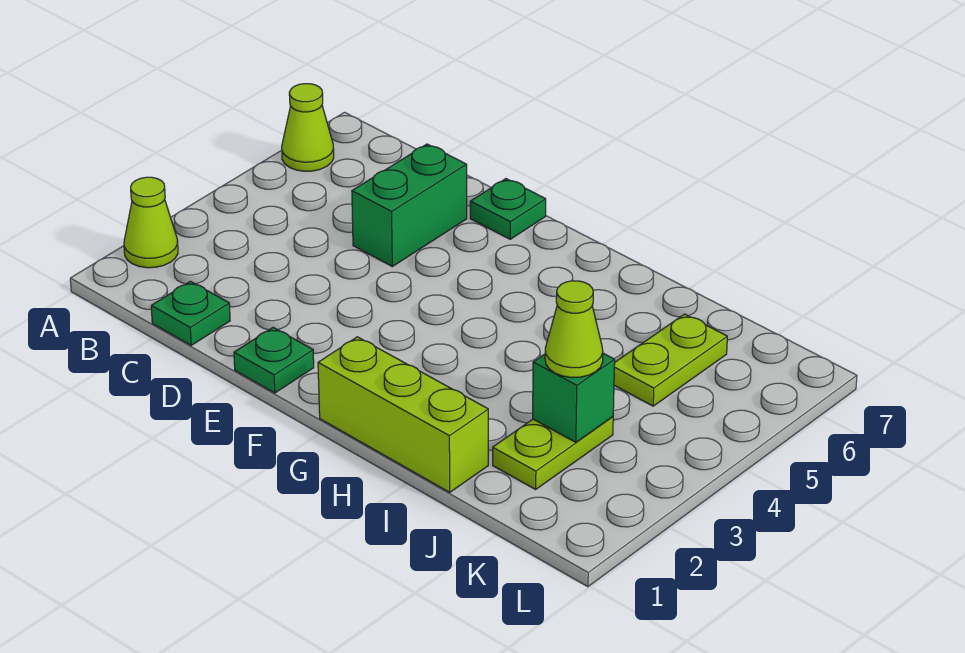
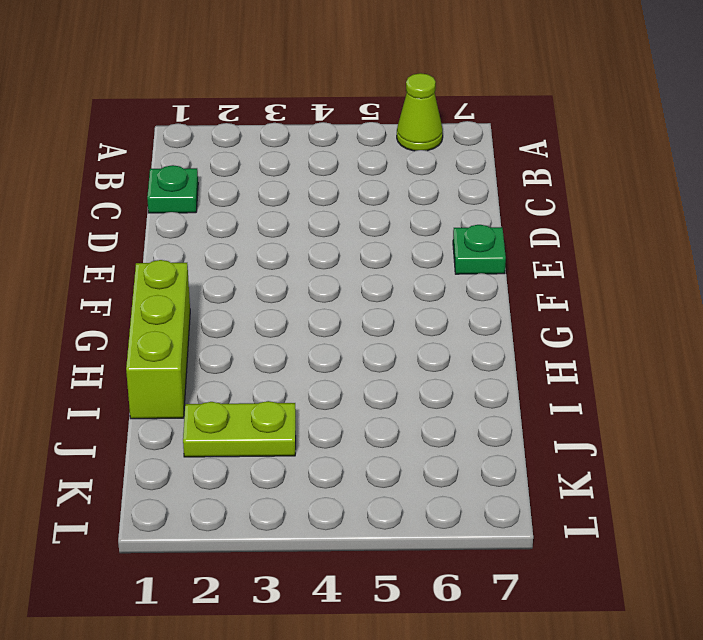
none -> lime cone A2 level 1
none -> green brick D5:D6 level 1

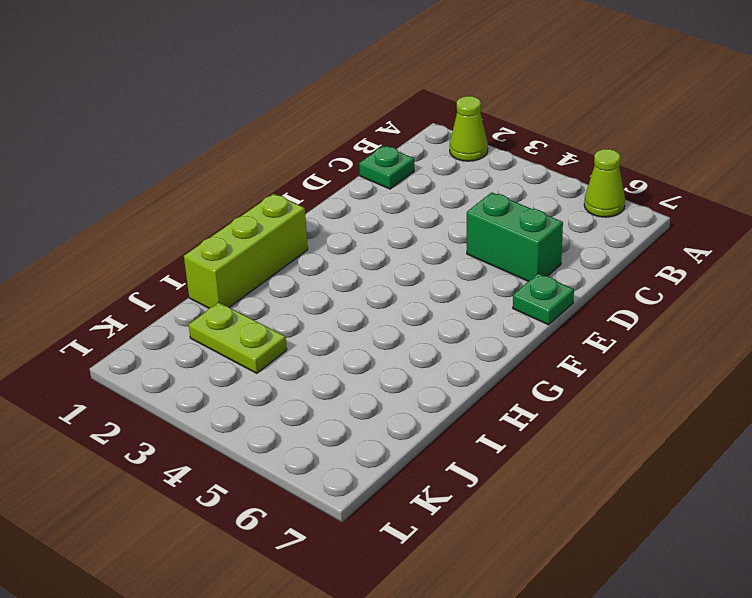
none -> green plate E1 level 1
none -> lime plate J5:J6 level 1

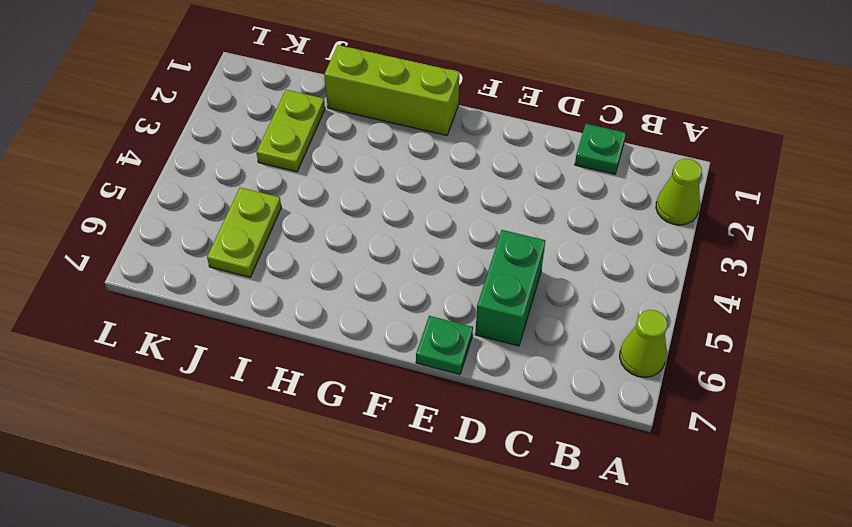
none -> green plate E1 level 1
none -> green brick J3 level 2

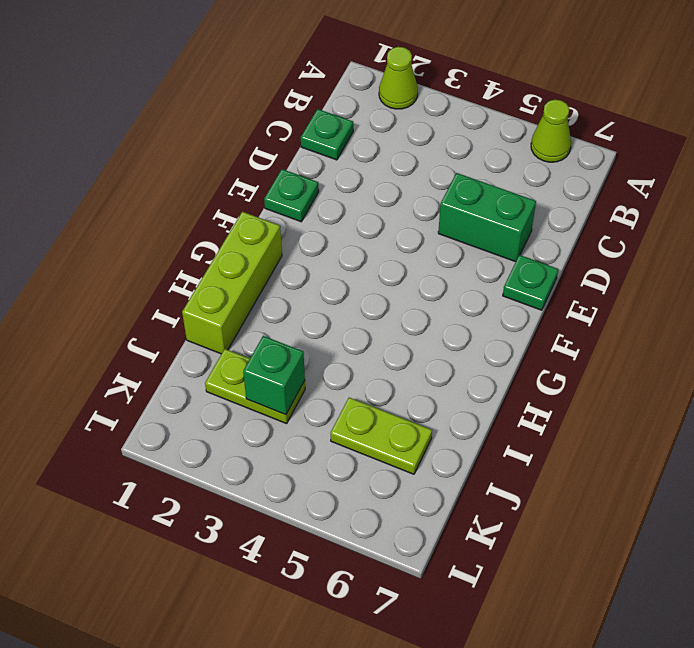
none -> lime cone J3 level 3

